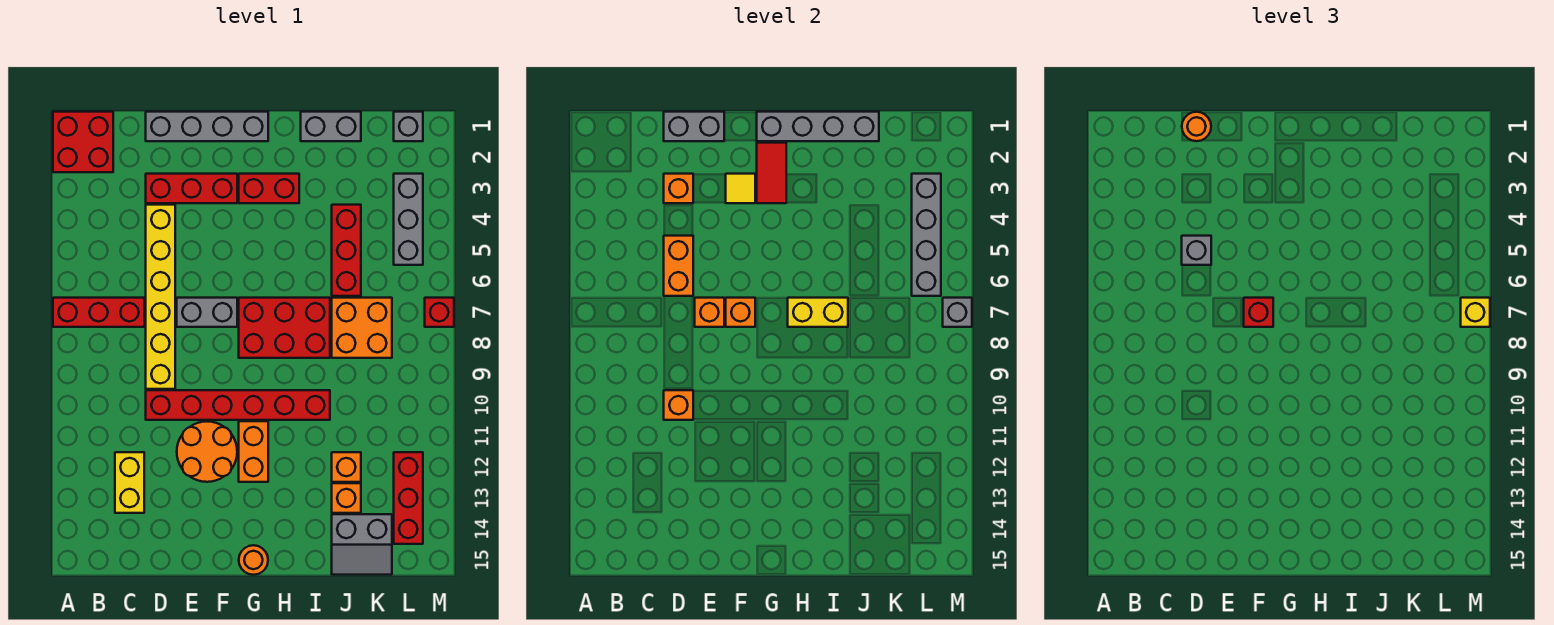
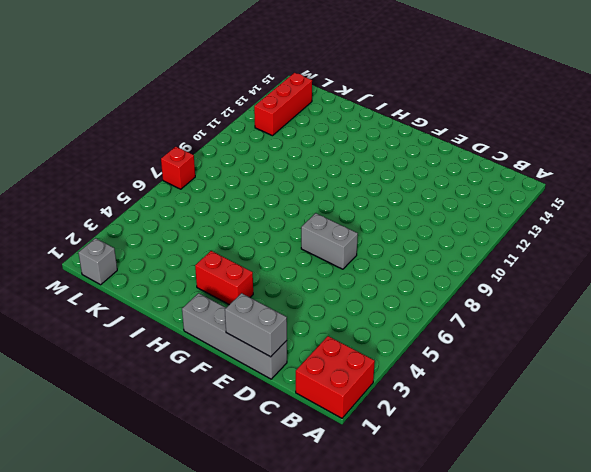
none -> red brick A7:C7 level 1
none -> yellow brick C12:C13 level 1
none -> red brick D3:F3 level 1
none -> yellow brick D4:D9 level 1

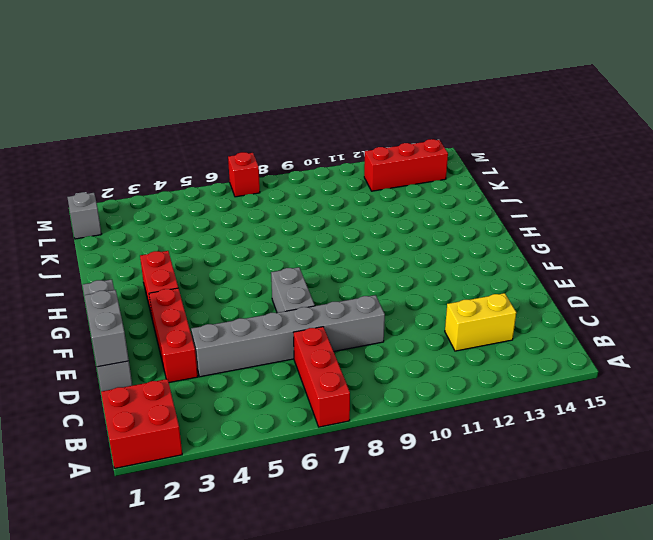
grey brick D4:D9 level 1 -> yellow brick D4:D9 level 1
none -> red brick D10:I10 level 1
none -> orange round brick E11:F12 level 1
none -> red brick G7:I8 level 1
none -> orange brick G11:G12 level 1

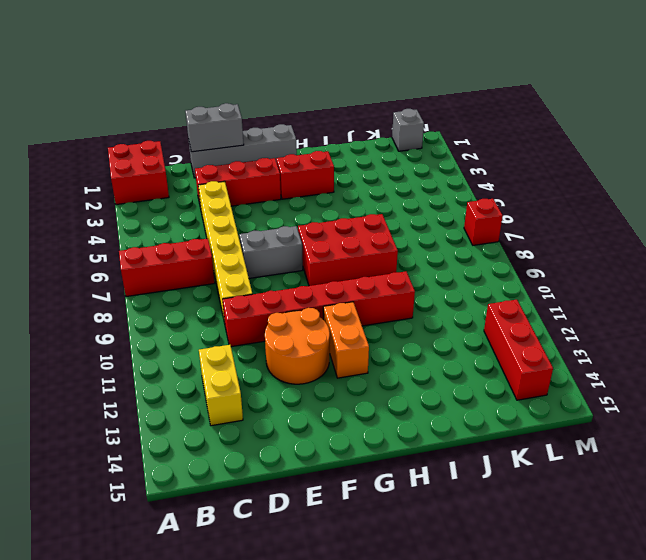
none -> orange round brick G15 level 1
none -> grey brick I1:J1 level 1
none -> red brick J4:J6 level 1
none -> orange brick J7:K8 level 1

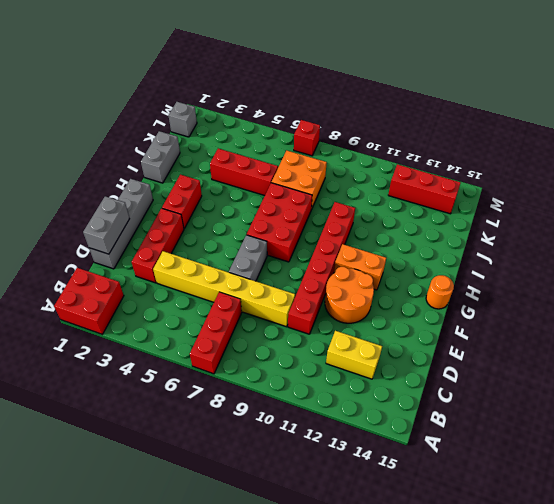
none -> orange brick J12 level 1
none -> orange brick J13 level 1
none -> grey slope J14:K15 level 1 top 14
none -> grey brick L3:L5 level 1

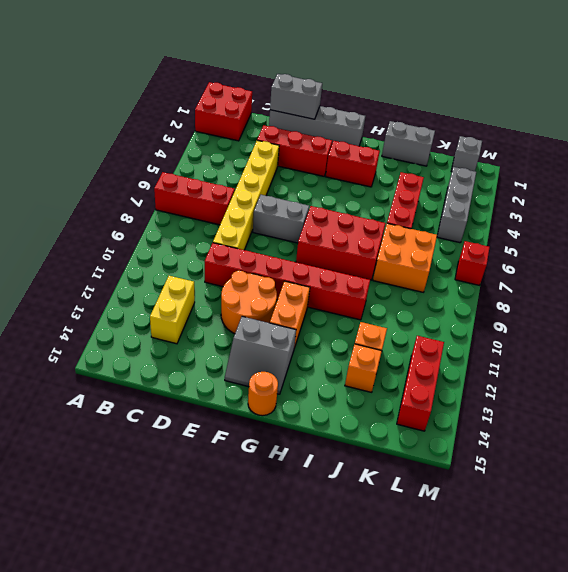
grey slope F13:G14 level 1 top 13 -> grey slope J14:K15 level 1 top 14
none -> orange brick D3 level 2
none -> orange brick D5:D6 level 2
none -> orange brick D10 level 2
none -> orange brick E7 level 2

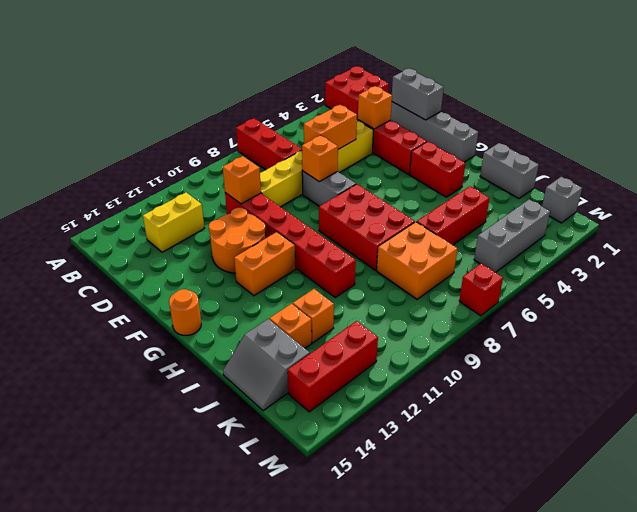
none -> yellow tile F3 level 2
none -> orange brick F7 level 2
none -> grey brick G1:J1 level 2
none -> red tile G2:G3 level 2

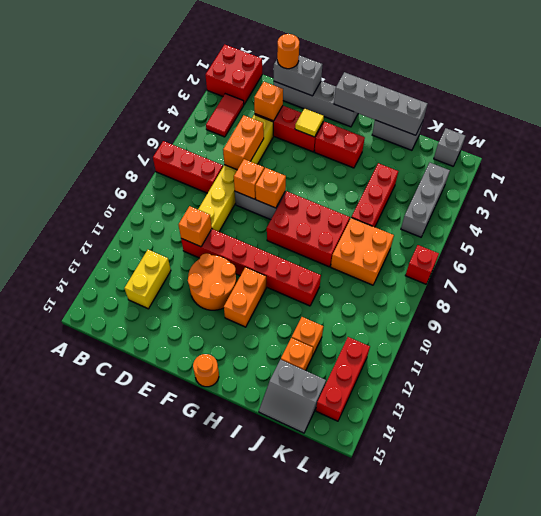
red tile B3:B4 level 1 -> red tile G2:G3 level 2
none -> yellow brick H7:I7 level 2
none -> grey brick L3:L6 level 2
none -> grey brick M7 level 2
none -> grey brick D5 level 3

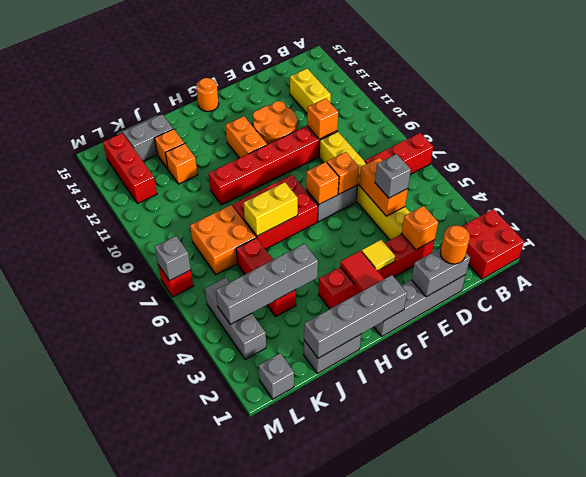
grey brick I4:L4 level 2 -> grey brick L3:L6 level 2
none -> red brick F7 level 3
none -> yellow brick M7 level 3

